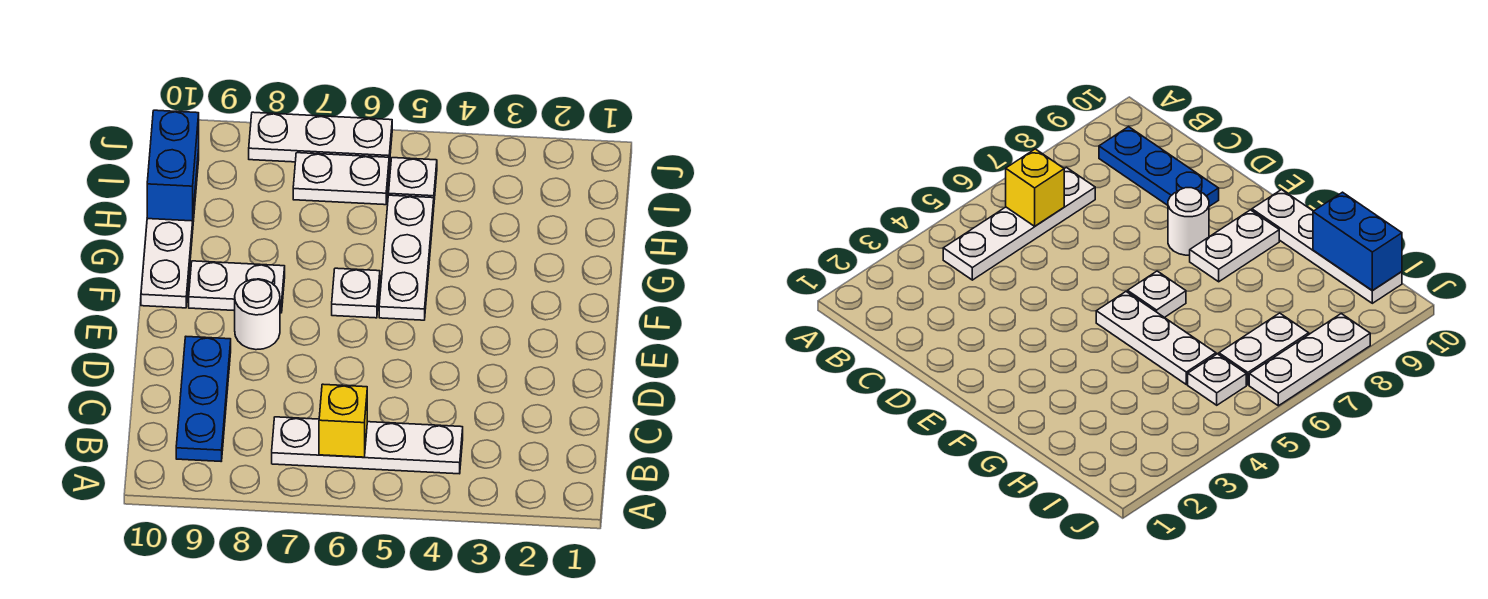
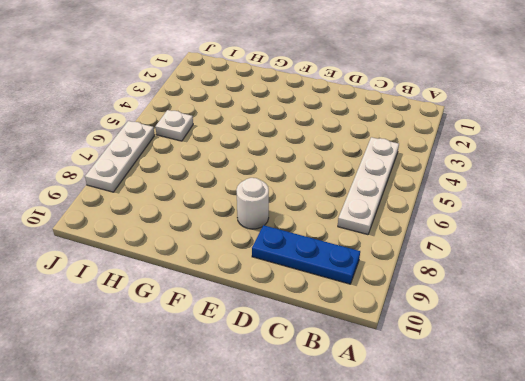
none -> white plate F5:H5 level 1
none -> white plate F6 level 1
none -> white plate F8:F9 level 1

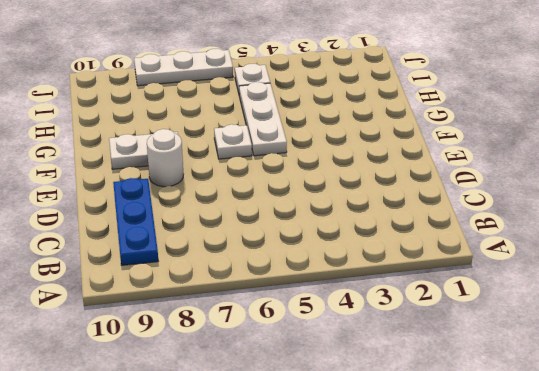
none -> white plate B4:B7 level 1
none -> white plate F10:I10 level 1
none -> white plate I6:I7 level 1

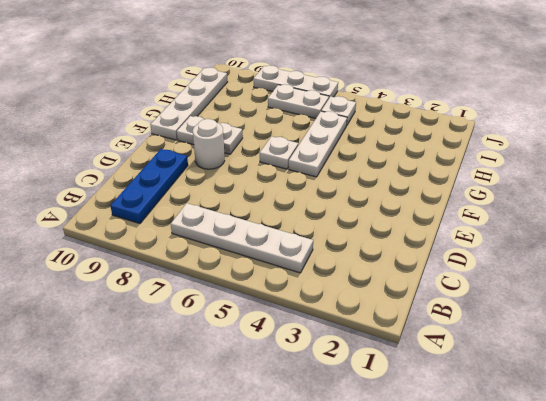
none -> yellow brick B6 level 2
none -> blue brick H10:I10 level 2

